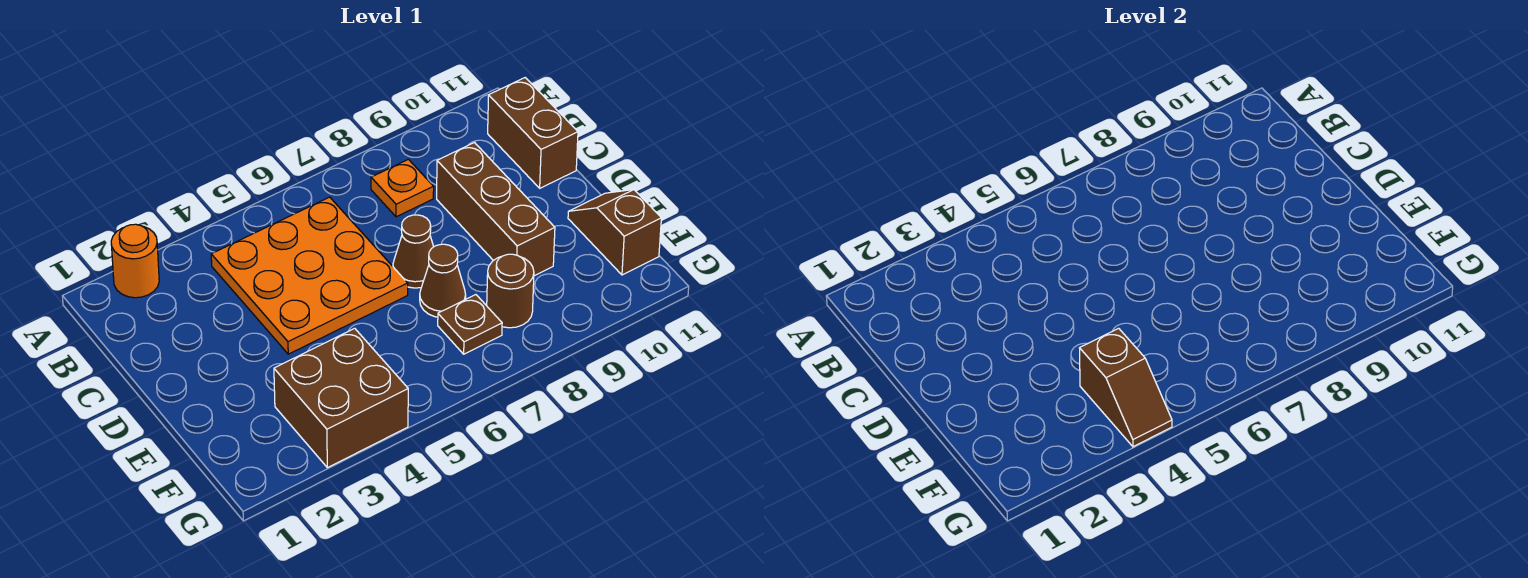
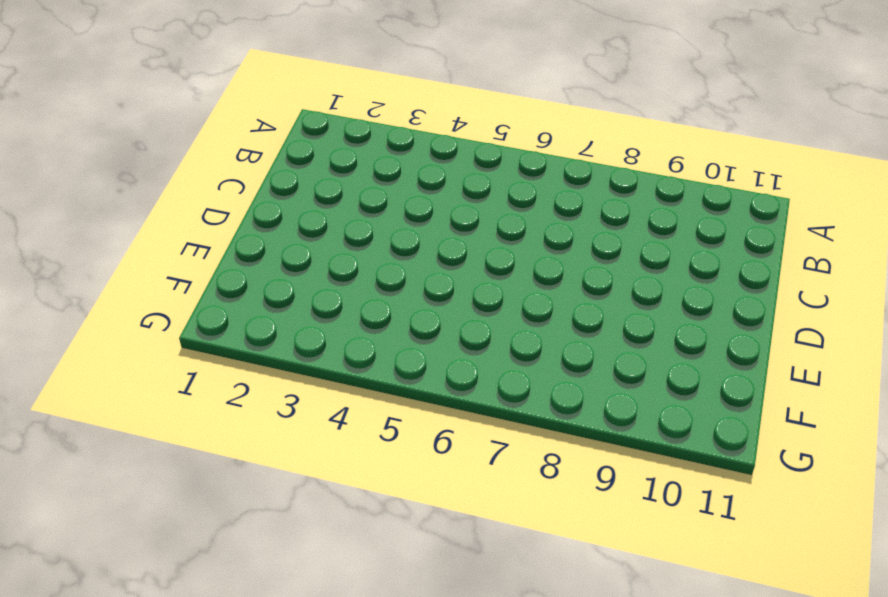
none -> orange round brick A2 level 1
none -> orange plate B4:D6 level 1
none -> orange plate B8 level 1

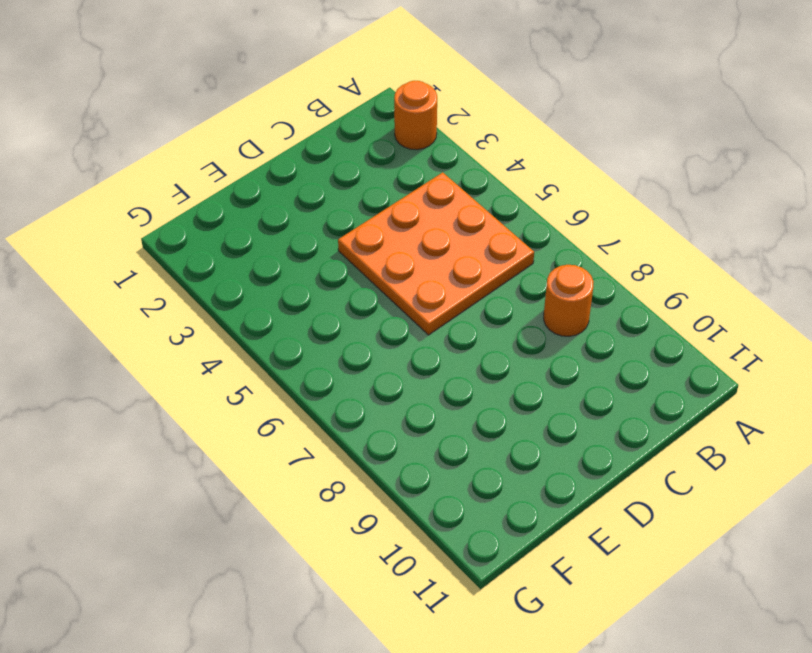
orange round brick B8 level 1 -> orange plate B8 level 1
none -> brown brick B11:C11 level 1
none -> brown brick C9:E9 level 1
none -> brown cone D7 level 1

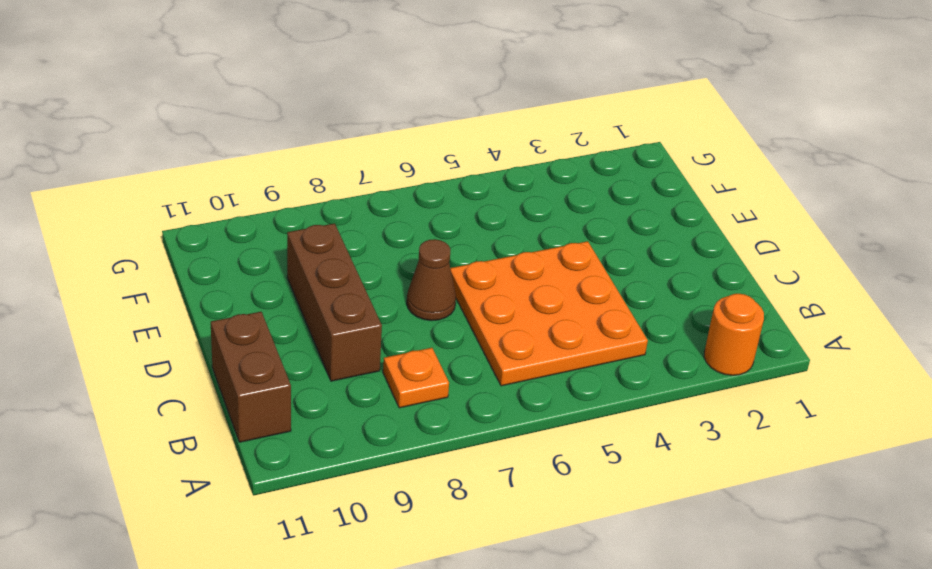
none -> brown cone E7 level 1
none -> brown slope E11:F11 level 1 top F
none -> brown brick F3:G4 level 1

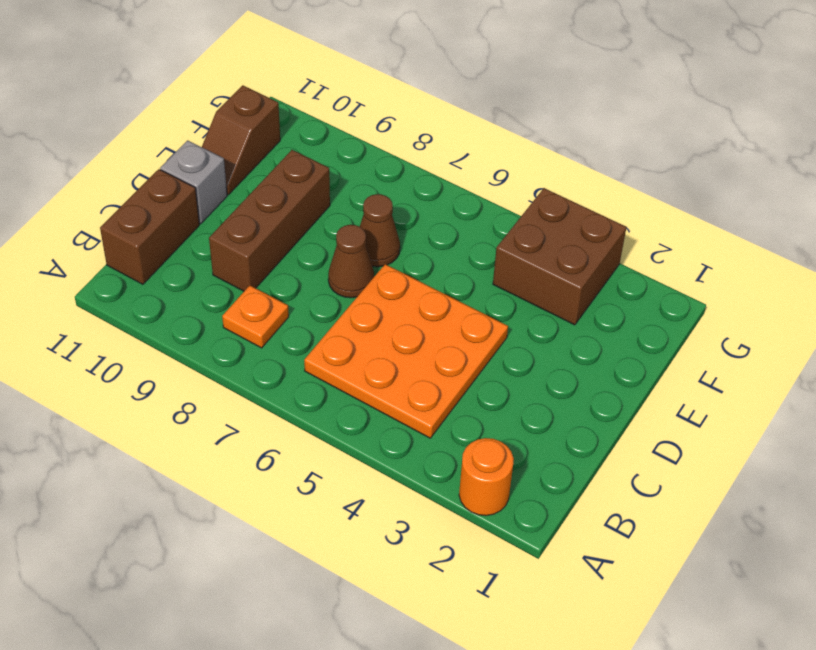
grey brick D11 level 1 -> none
none -> brown plate F7 level 1
none -> brown round brick F8 level 1
none -> brown slope F4:G4 level 2 top F

